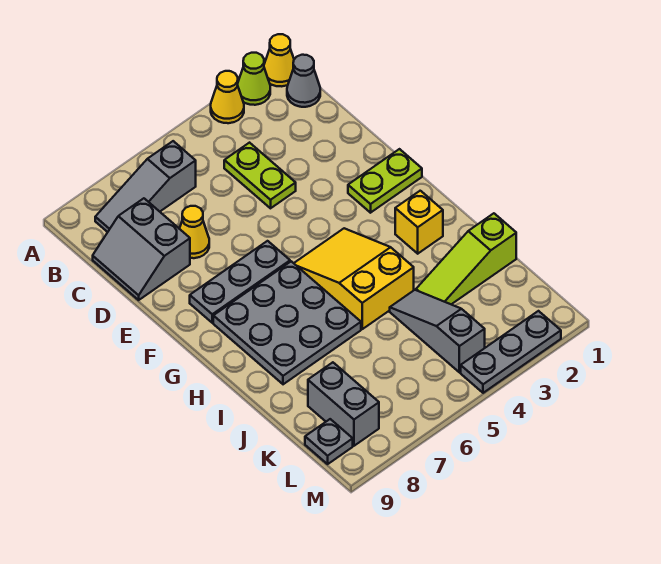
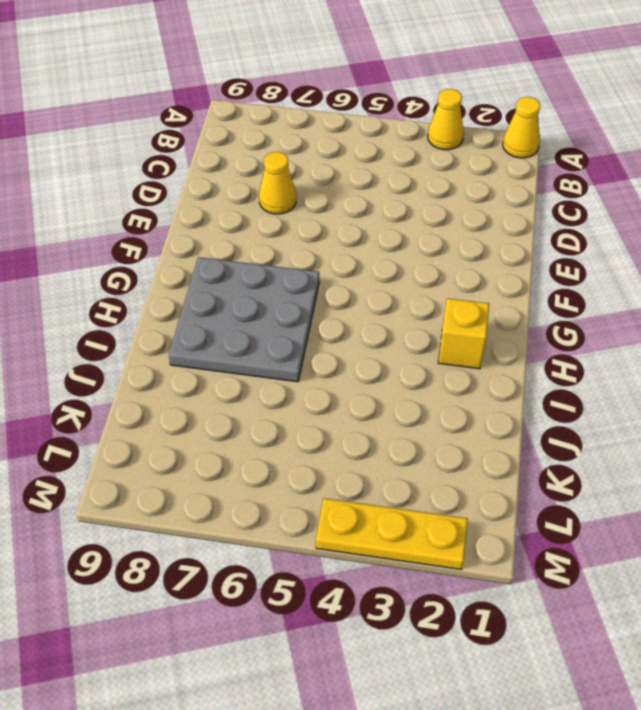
yellow plate M2:M4 level 1 -> grey plate M2:M4 level 1
none -> lime cone A2 level 1
none -> grey cone B1 level 1
none -> grey slope B6:B8 level 1 top 6

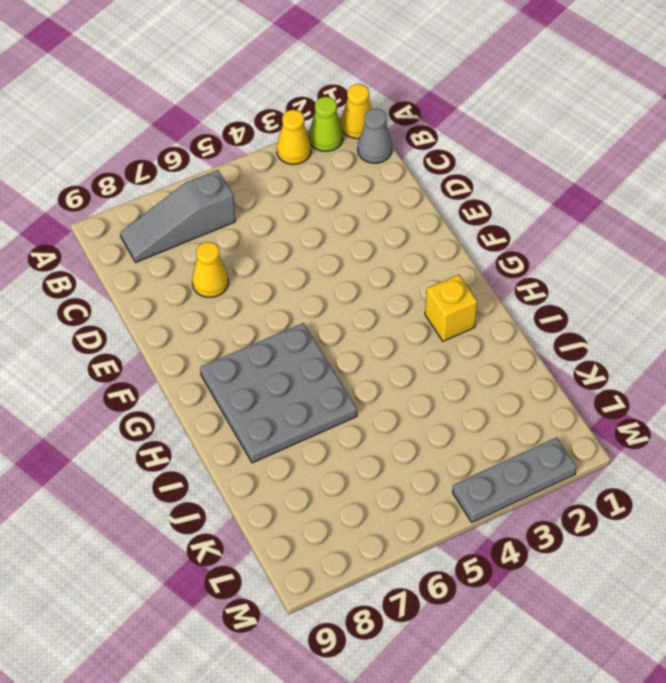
none -> lime plate C4:D4 level 1
none -> grey slope C8:D9 level 1 top 8
none -> lime plate F1:F2 level 1

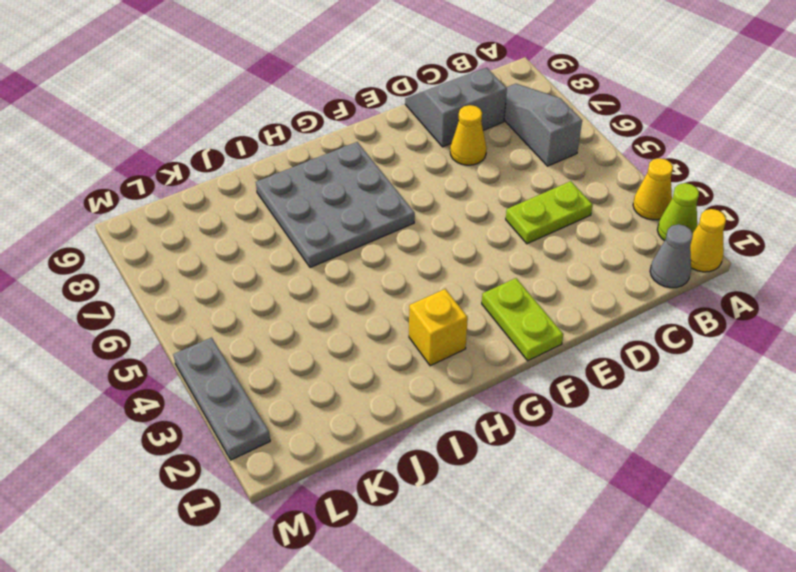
none -> grey plate F6:F8 level 1
none -> yellow slope G4:I5 level 1 top I
none -> lime slope J1:J3 level 1 top 1

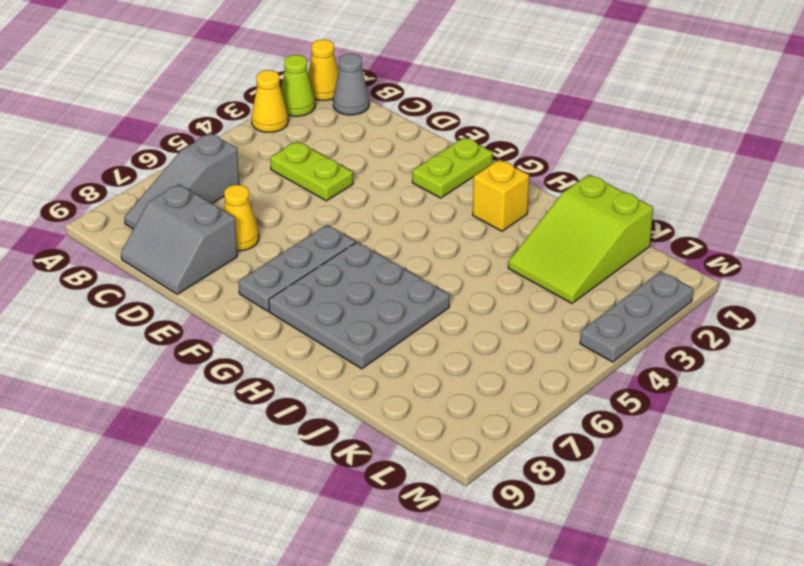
lime slope J1:K3 level 1 top 1 -> lime slope J1:J3 level 1 top 1
none -> yellow slope G4:I5 level 1 top I
none -> grey slope J4:L4 level 1 top L
none -> grey brick K8:L8 level 1

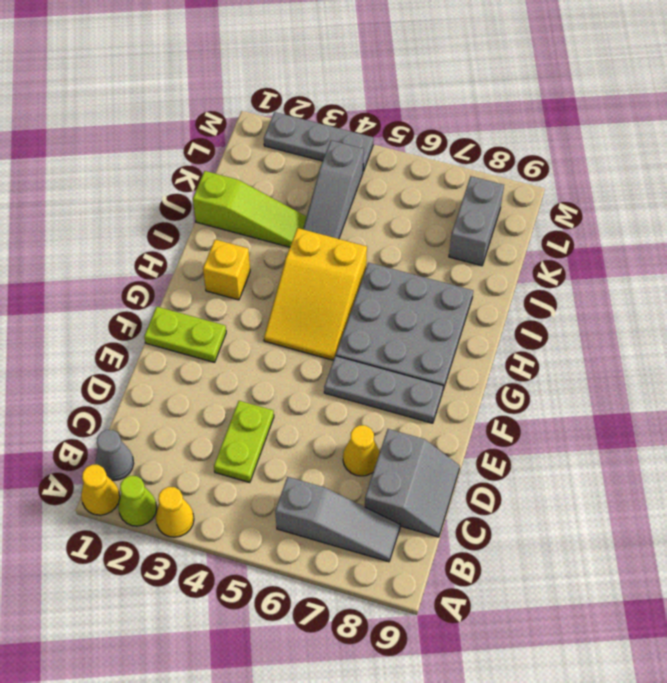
none -> grey plate L9 level 1

